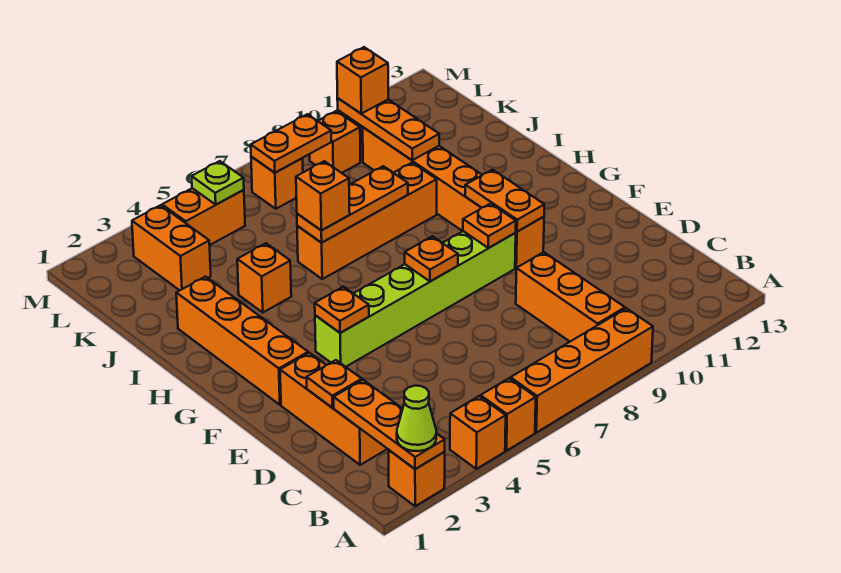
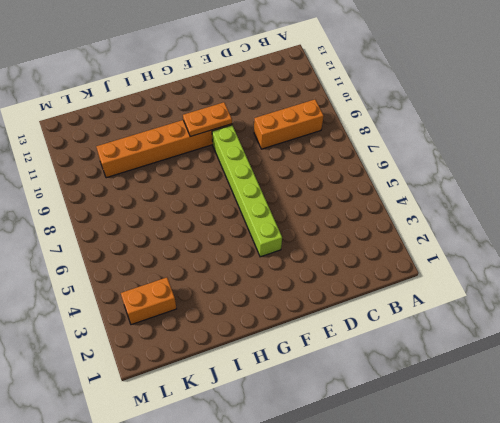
none -> orange brick A2 level 1
none -> orange brick A4 level 1
none -> orange brick A5 level 1

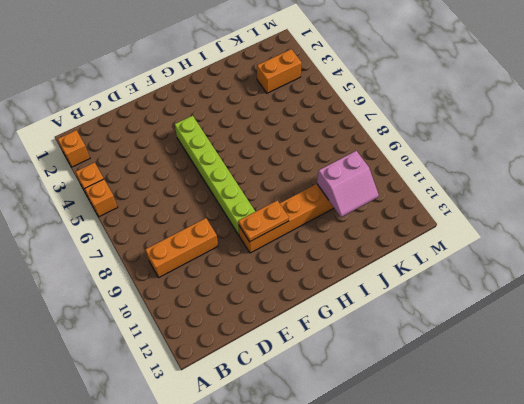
pink slope J10:K11 level 2 top 10 -> orange plate J10:L10 level 2
none -> orange brick A6:A9 level 1
none -> orange brick C2:E2 level 1
none -> orange brick F2:I2 level 1

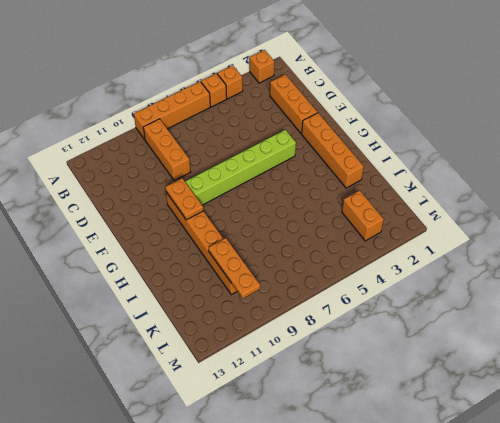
none -> orange brick I4 level 1
none -> orange brick I6:I9 level 1
none -> orange brick L4:L5 level 1

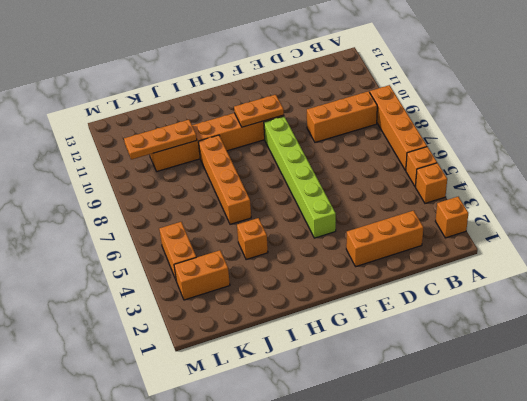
none -> orange brick F2:I2 level 1
none -> orange brick L7 level 1
none -> orange brick L9 level 1

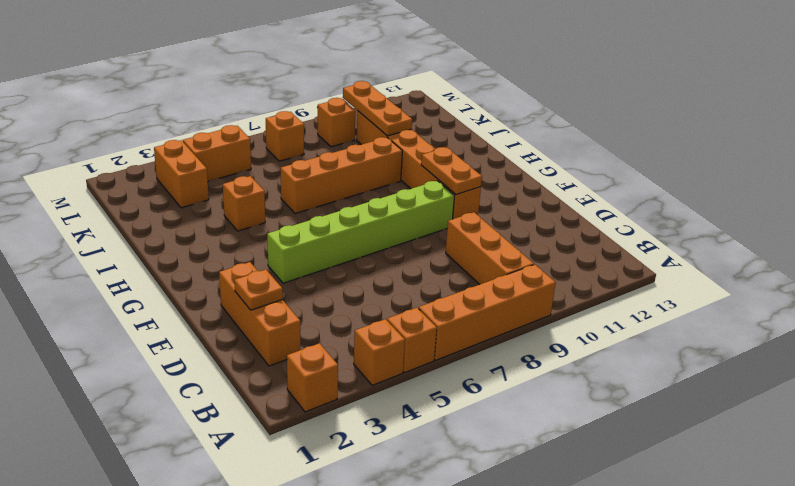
none -> orange brick F2:I2 level 1
none -> orange plate A2:C2 level 2
none -> orange plate F4 level 2

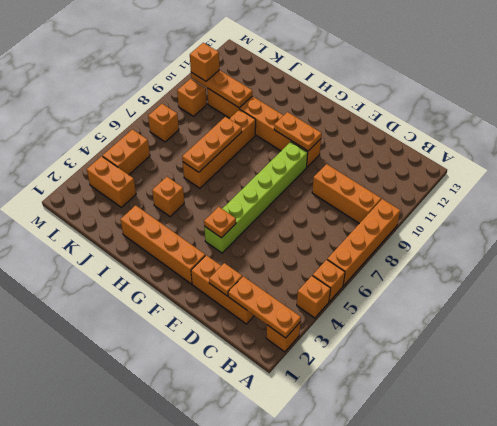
none -> orange plate F7 level 2
none -> orange plate F9 level 2
none -> lime plate L5 level 2

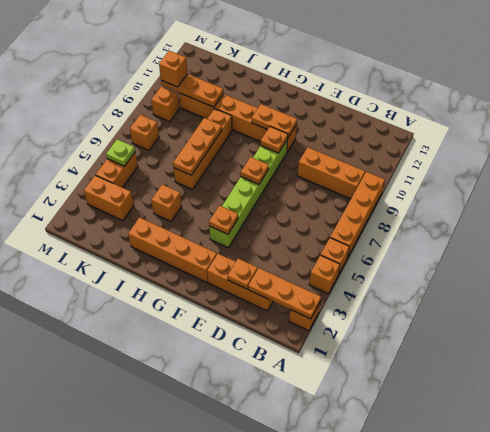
none -> orange plate L7:L8 level 2
none -> lime cone A2 level 3
none -> orange brick I6 level 3

